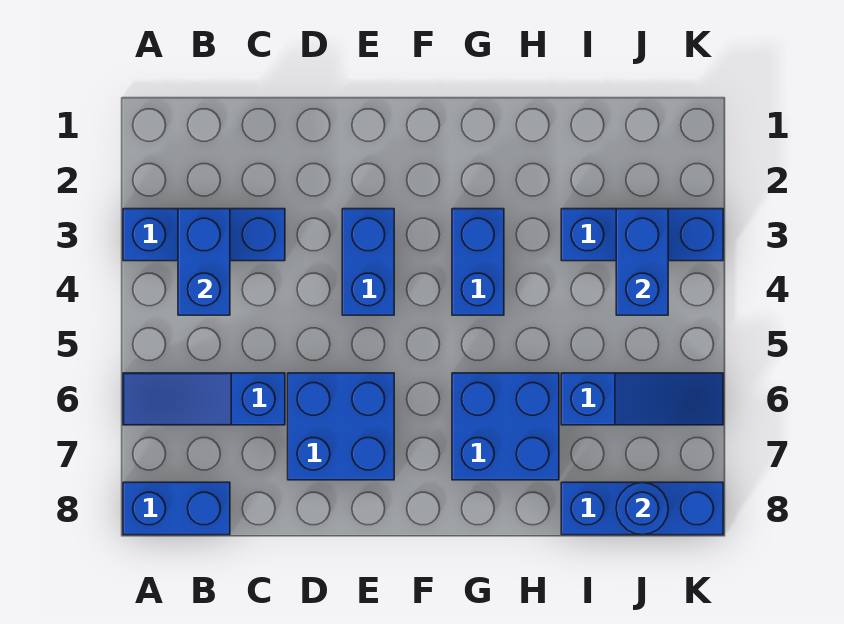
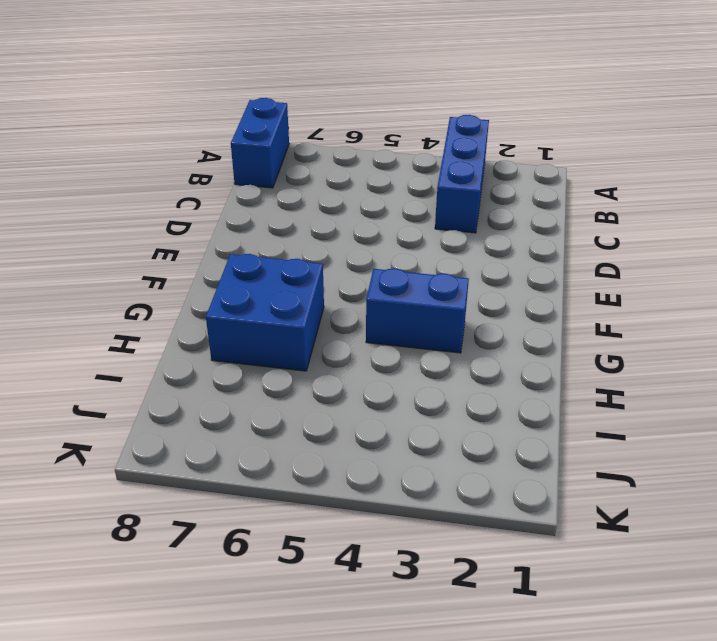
none -> blue slope A6:C6 level 1 top C
none -> blue brick D6:E7 level 1
none -> blue brick E3:E4 level 1

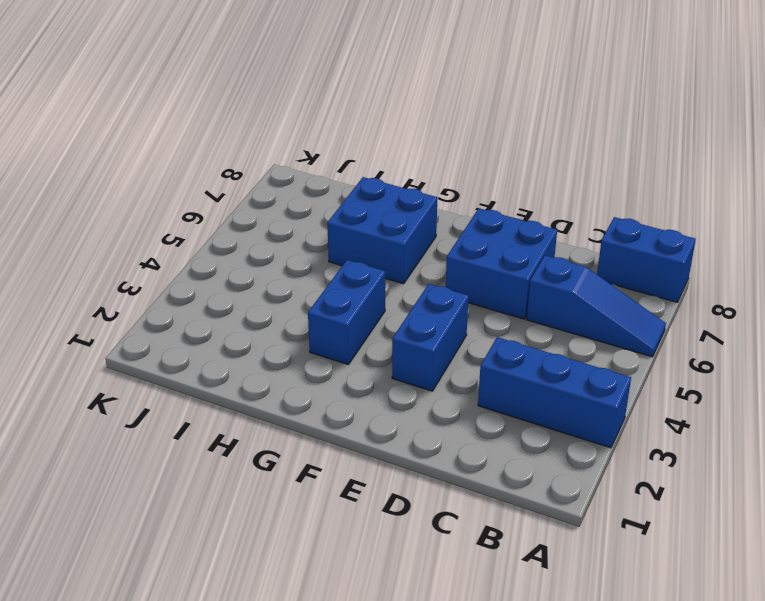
none -> blue brick I3:K3 level 1
none -> blue slope I6:K6 level 1 top I
none -> blue brick I8:K8 level 1

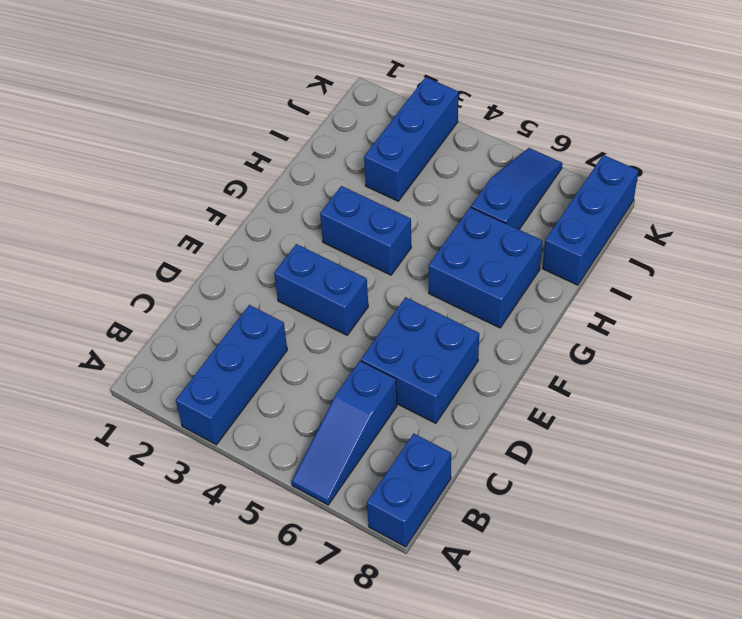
none -> blue brick B3:B4 level 2
none -> blue brick J3:J4 level 2
none -> blue round brick J8 level 2

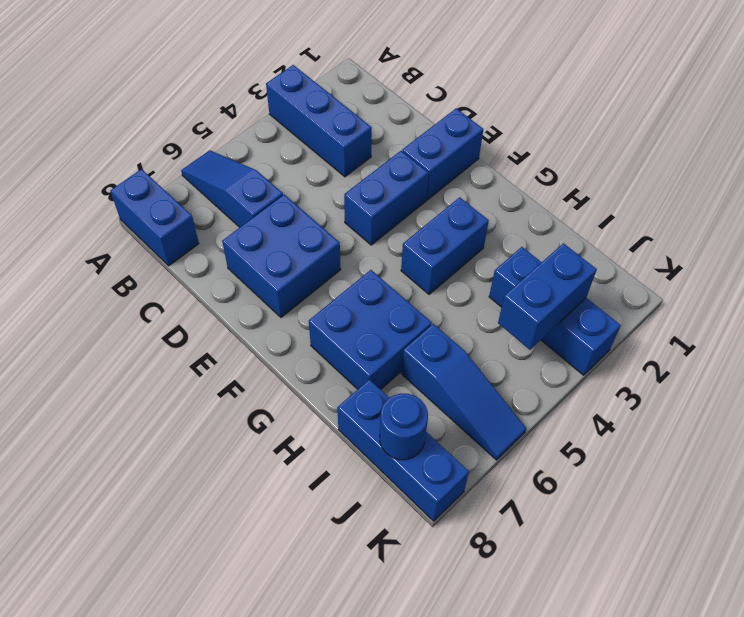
blue brick E1:E2 level 1 -> blue brick B3:B4 level 2

